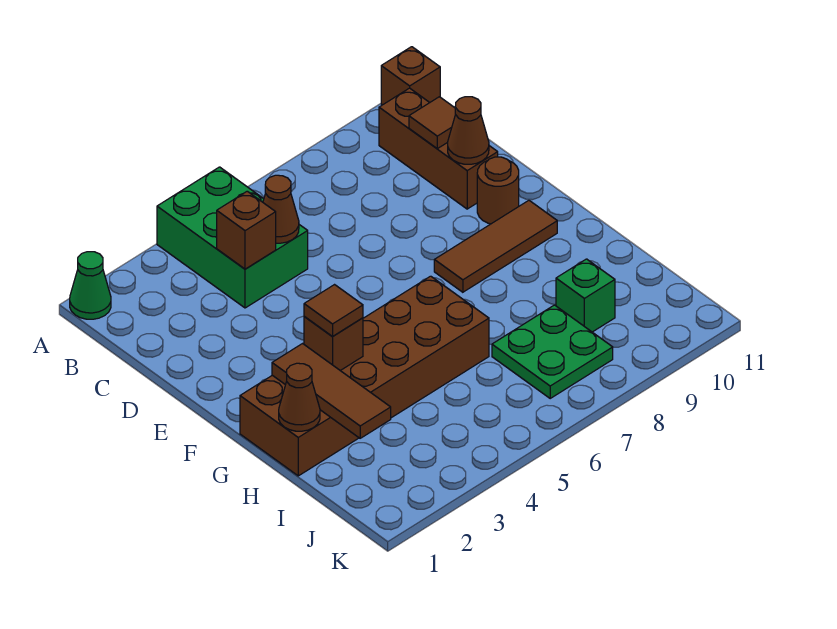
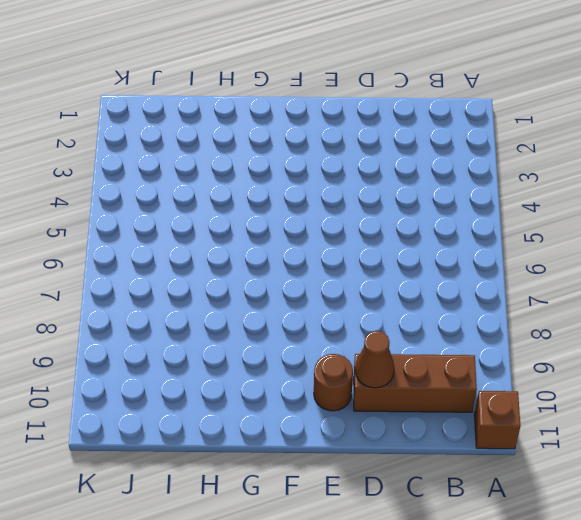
none -> green cone A1 level 1
none -> green brick A4:C5 level 1
none -> brown tile F8:F10 level 1

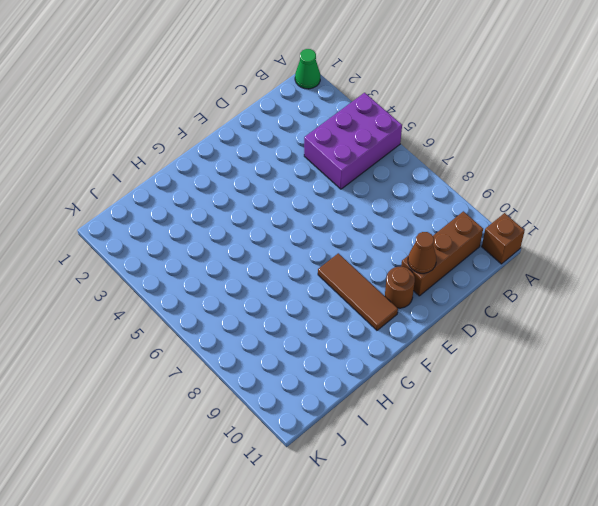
purple brick A4:C5 level 1 -> green brick A4:C5 level 1
none -> brown brick G1:H6 level 1
none -> green plate I7:J8 level 1
none -> green brick I9 level 1

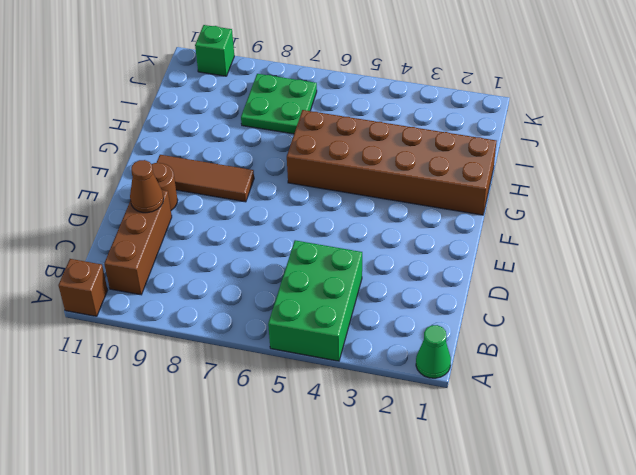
green brick K10 level 1 -> green brick I9 level 1
none -> brown brick C4 level 2
none -> brown cone C5 level 2
none -> brown tile C10 level 2

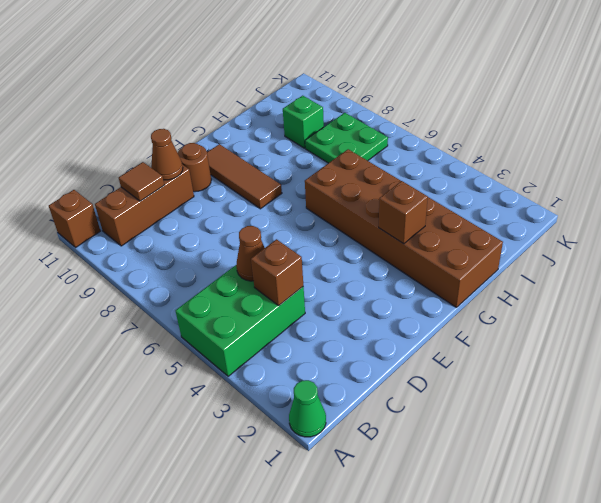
none -> brown tile G2:I2 level 2
none -> brown cone H1 level 2
none -> brown tile G3 level 3

